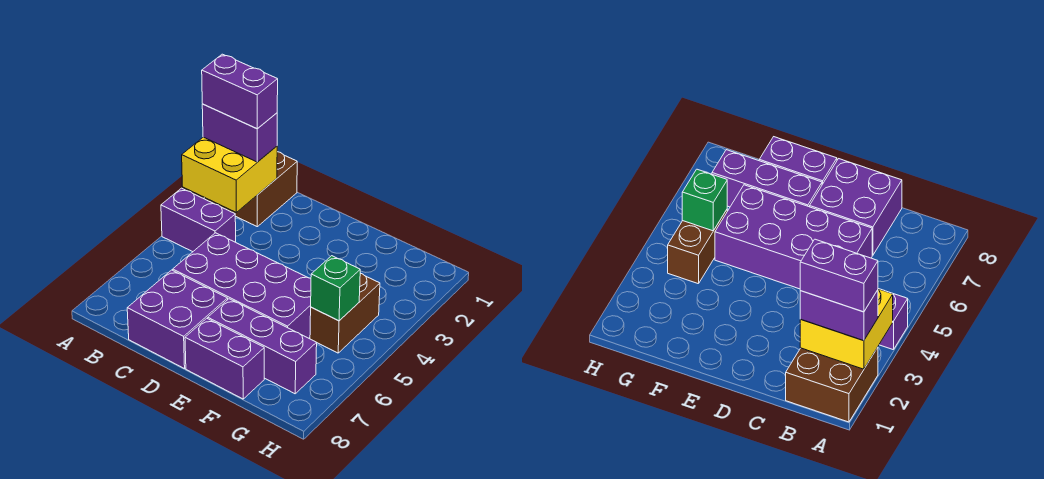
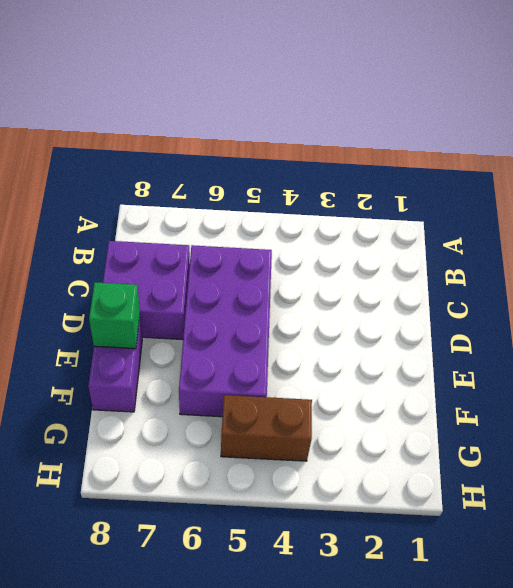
green brick E8 level 2 -> green brick G5 level 2
none -> brown brick A1:B2 level 1
none -> purple brick A4:B4 level 1

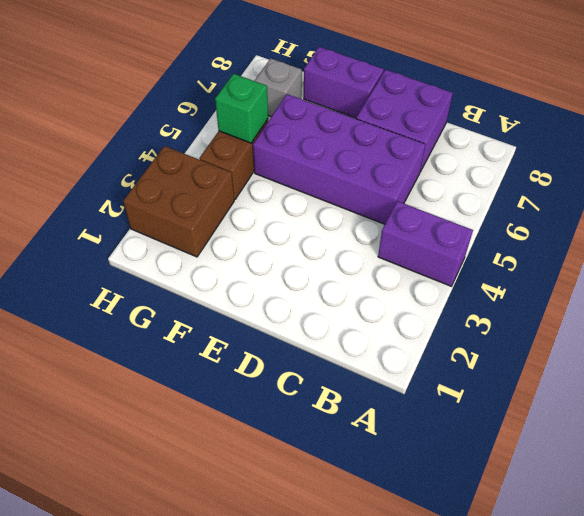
brown brick G2:H3 level 1 -> brown brick A1:B2 level 1
grey brick G7 level 1 -> purple brick E7:G7 level 1
none -> yellow brick A2:B3 level 2
none -> purple brick A2:B2 level 3

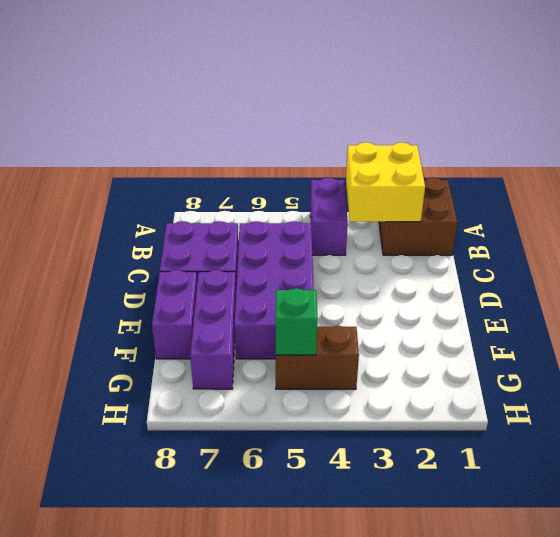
none -> purple brick A2:B2 level 3
none -> purple brick A2:B2 level 4

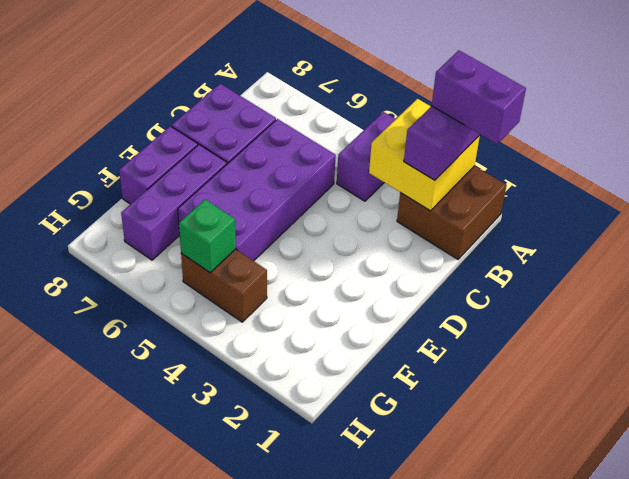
purple brick A1:A2 level 4 -> purple brick A2:B2 level 4

